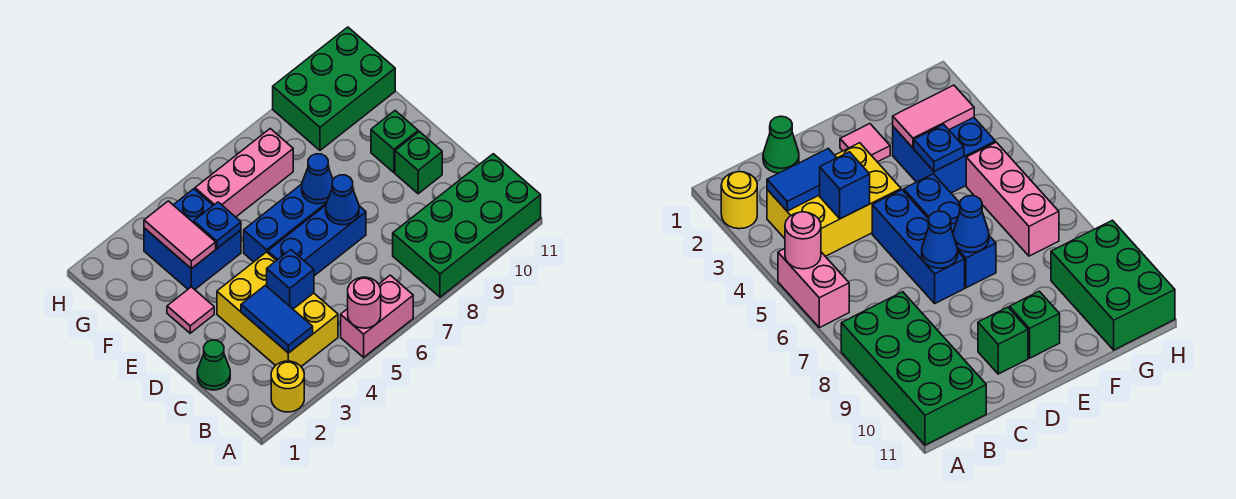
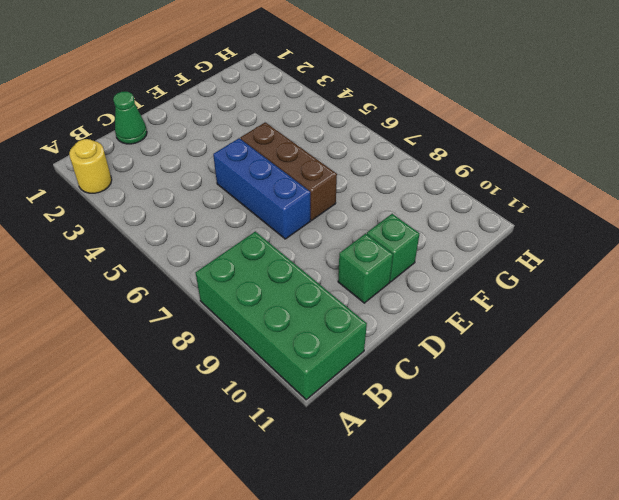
brown brick E5:E7 level 1 -> blue brick E5:E7 level 1
none -> pink brick A5:A6 level 1
none -> yellow brick B3:D4 level 1
none -> pink tile E2 level 1

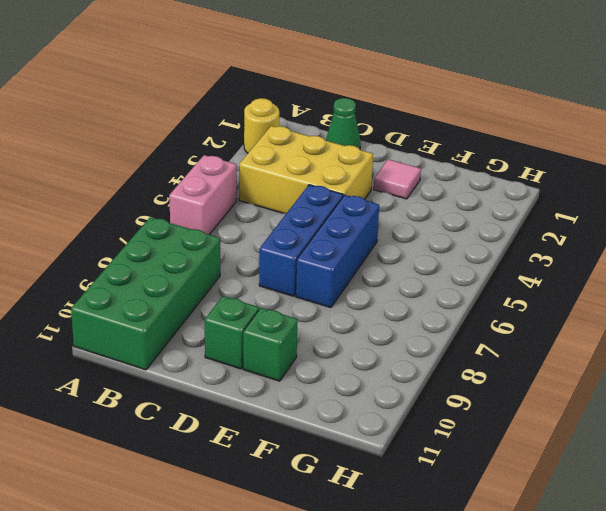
none -> blue brick F3:G4 level 1
none -> pink brick G5:G7 level 1
none -> green brick G9:H11 level 1

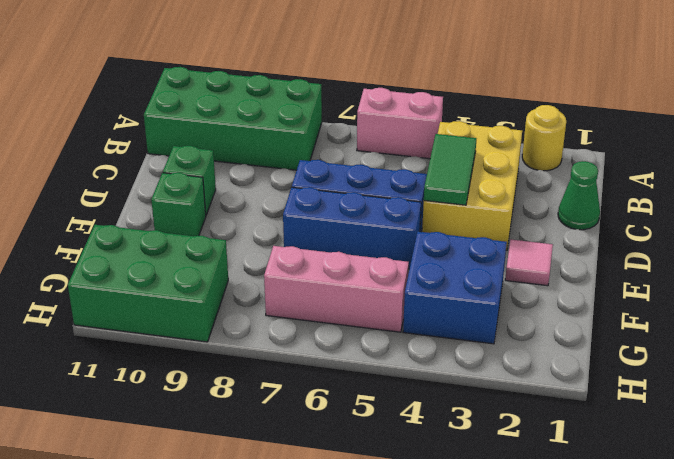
green tile C4:D4 level 2 -> blue brick C4 level 2
none -> pink round brick A5 level 2
none -> blue tile B3:C3 level 2
none -> blue cone D7 level 2

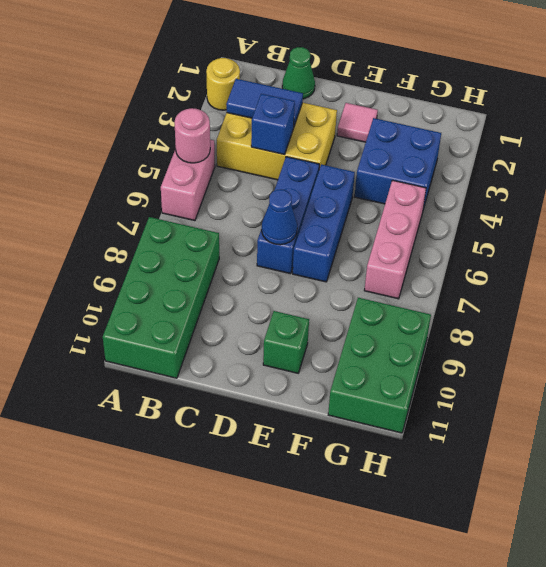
none -> green brick D10 level 1
none -> blue cone E7 level 2
none -> pink tile F3:G3 level 2

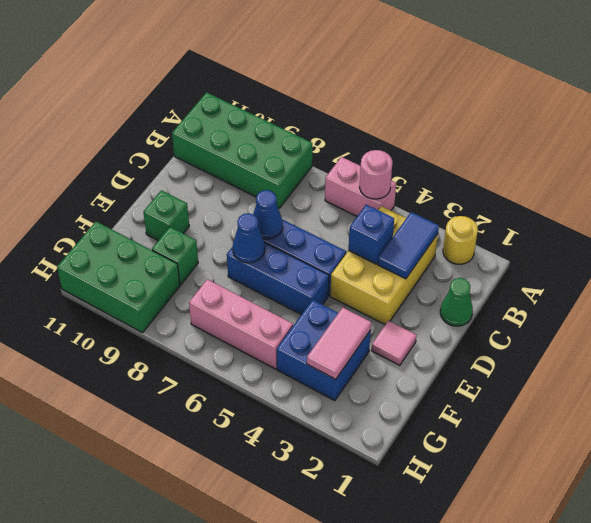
green brick F9 level 1 -> green brick D10 level 1
none -> blue plate F4 level 2

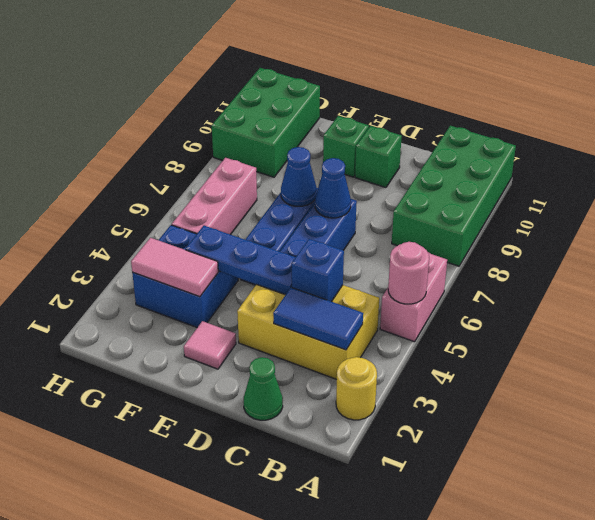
blue plate D4:F4 level 2 -> blue plate F4 level 2

